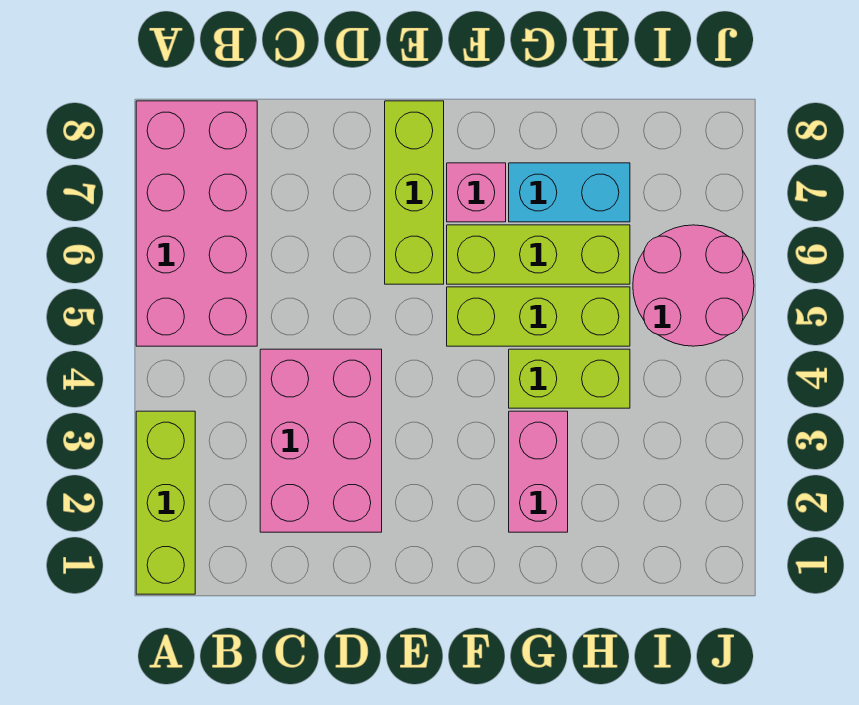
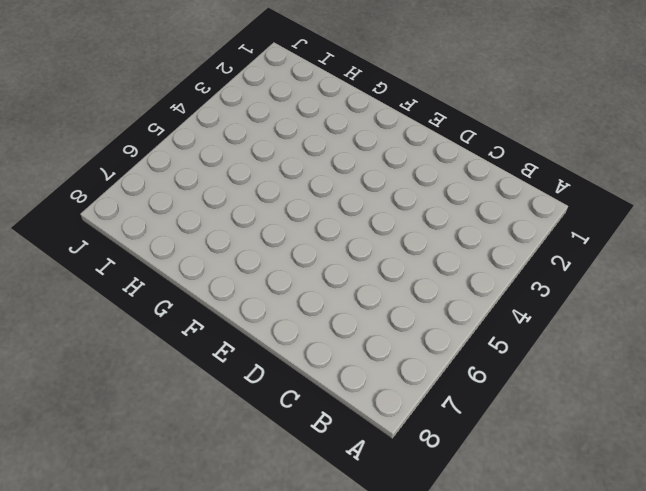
none -> lime brick A1:A3 level 1
none -> pink brick A5:B8 level 1

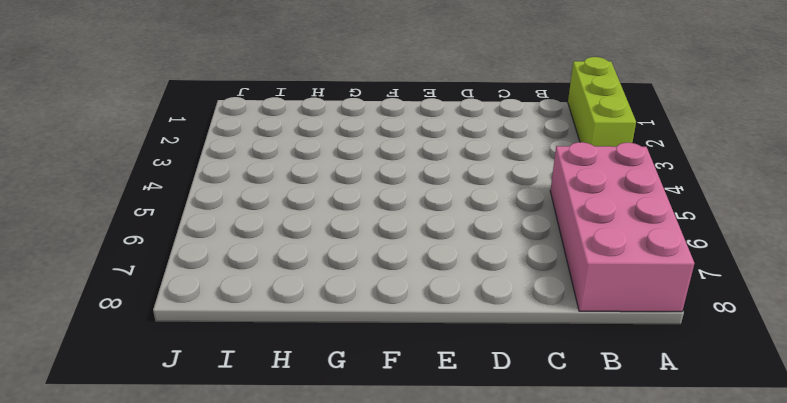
none -> pink brick C2:D4 level 1
none -> lime brick E6:E8 level 1

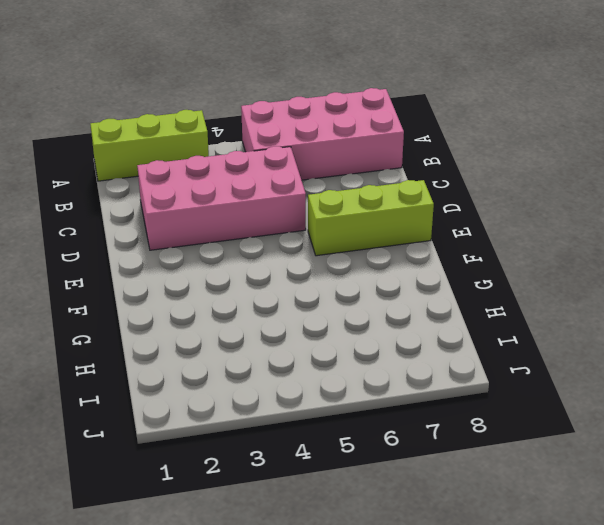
pink brick C2:D5 level 1 -> pink brick C2:D4 level 1
none -> lime brick F5:H5 level 1
none -> lime brick F6:H6 level 1

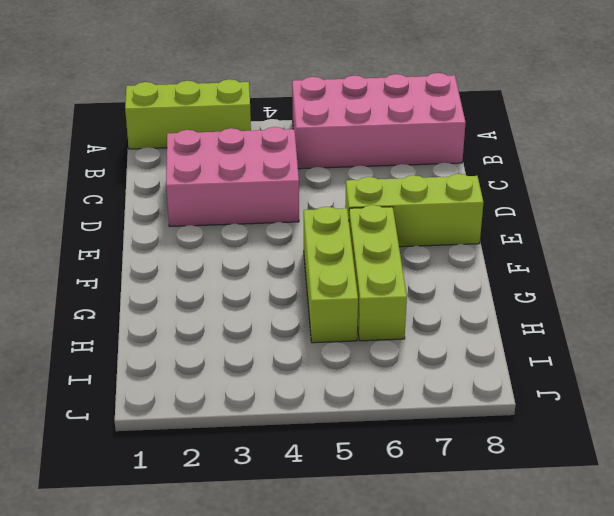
none -> pink brick F7 level 1
none -> pink brick G2:G3 level 1

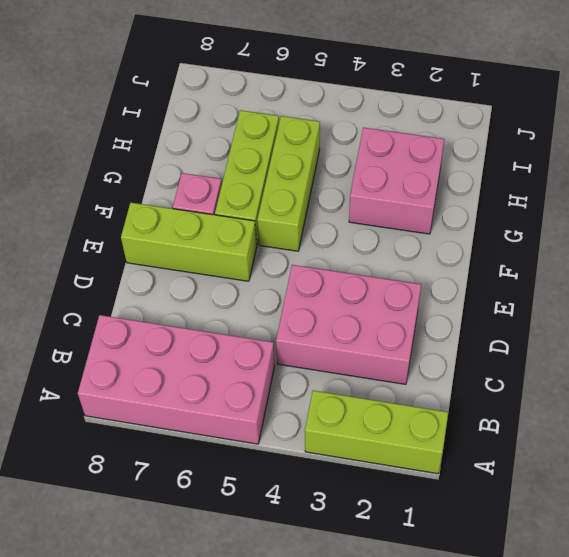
pink brick G2:H3 level 1 -> pink brick G2:G3 level 1
none -> lime brick G4:H4 level 1
none -> cyan brick G7:H7 level 1

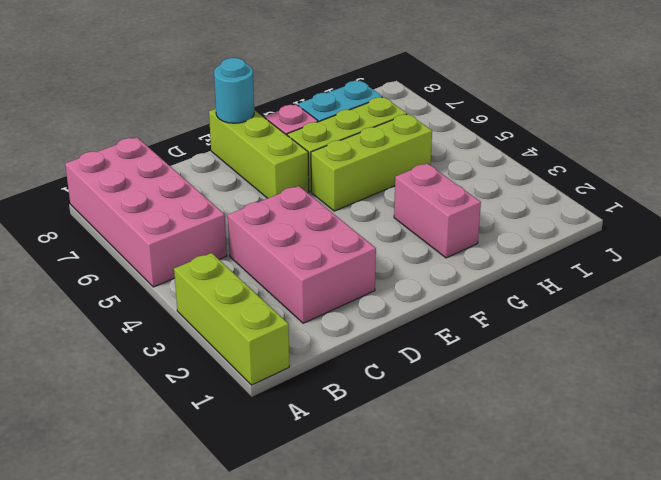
cyan round brick E8 level 2 -> none
none -> lime brick G4:H4 level 1
none -> pink round brick I5:J6 level 1

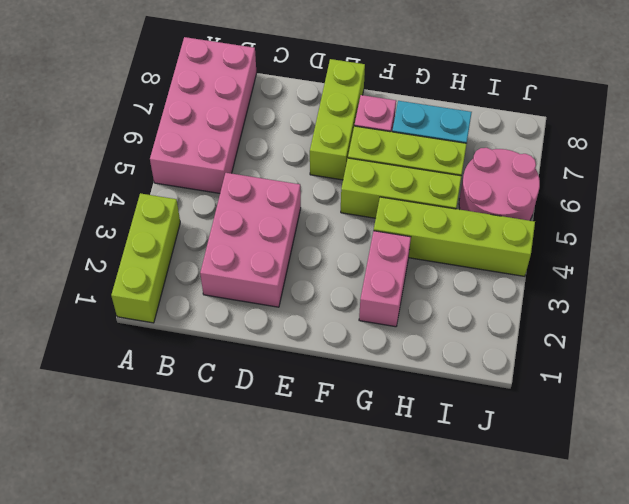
lime brick G4:J4 level 1 -> lime brick G4:H4 level 1

